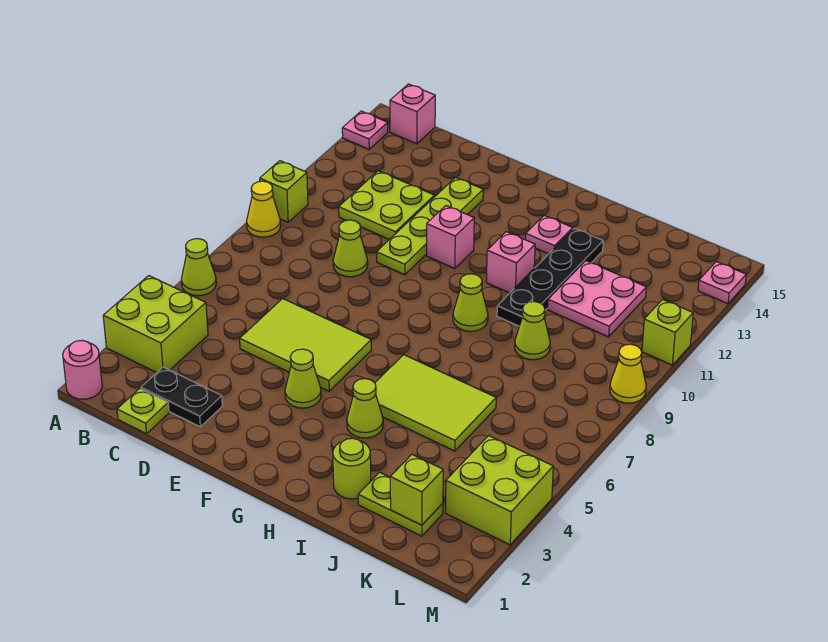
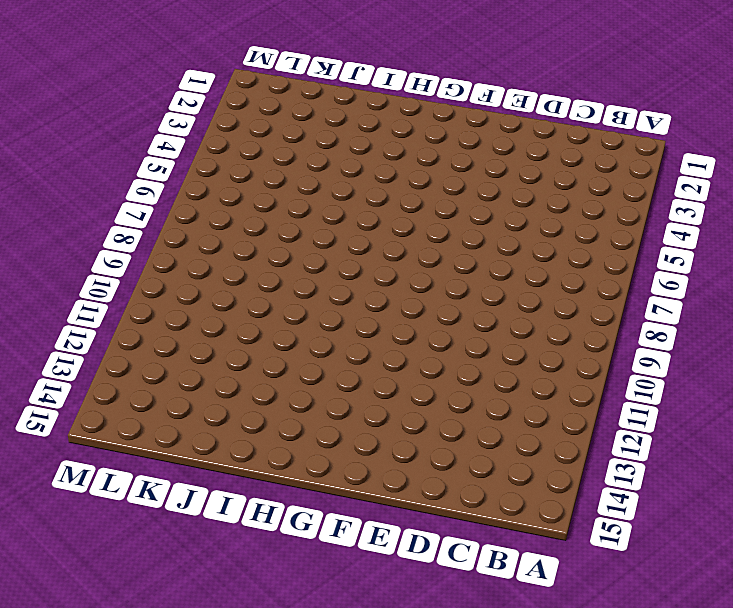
none -> pink round brick A1 level 1
none -> lime brick A3:B4 level 1
none -> lime cone A6 level 1
none -> yellow cone A9 level 1

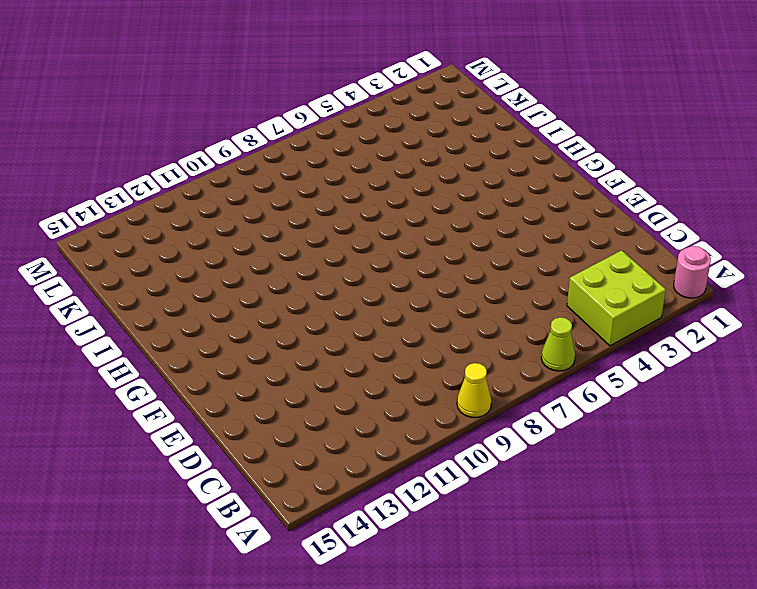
none -> lime brick A10 level 1
none -> pink plate A14 level 1
none -> pink brick B15 level 1
none -> lime plate C1 level 1

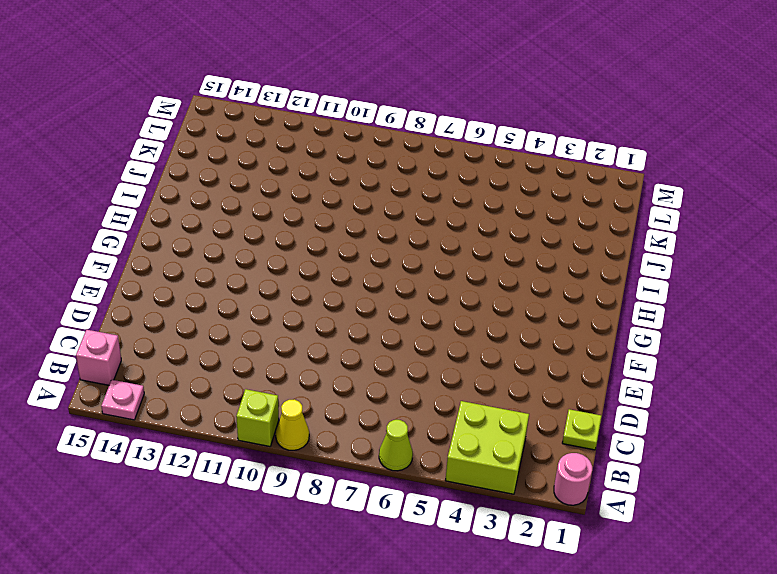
none -> black plate C2:D2 level 1
none -> lime plate C11:D12 level 1
none -> lime tile D5:F6 level 1
none -> lime cone D9 level 1

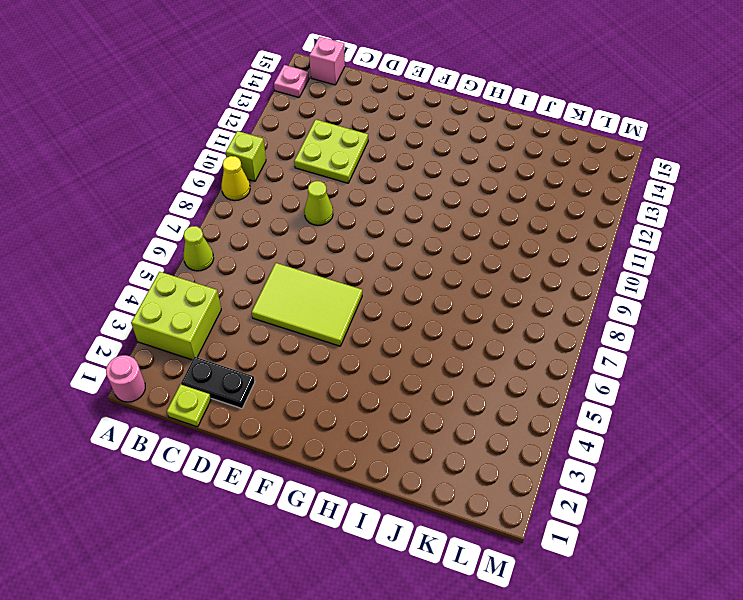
none -> lime plate E10:E13 level 1
none -> lime cone F4 level 1
none -> pink brick F11 level 1
none -> lime cone H4 level 1

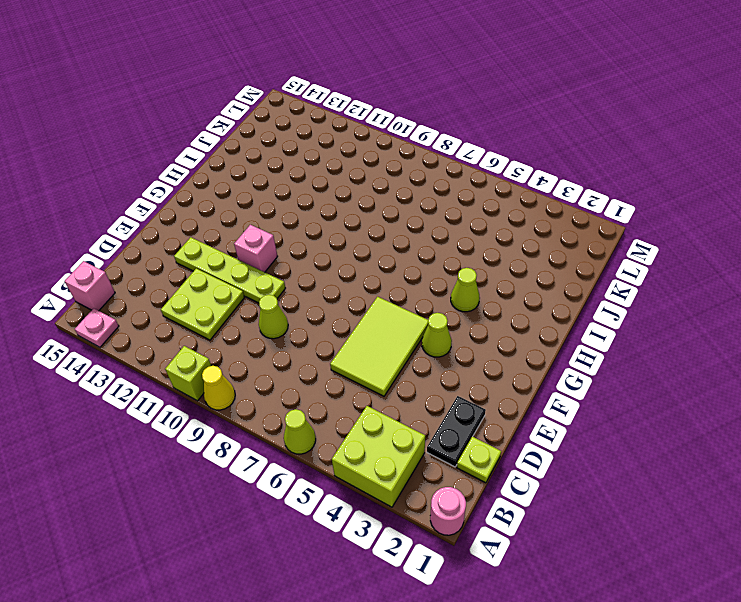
none -> lime tile H5:J6 level 1
none -> lime cone H9 level 1
none -> pink brick H11 level 1
none -> pink plate H13 level 1

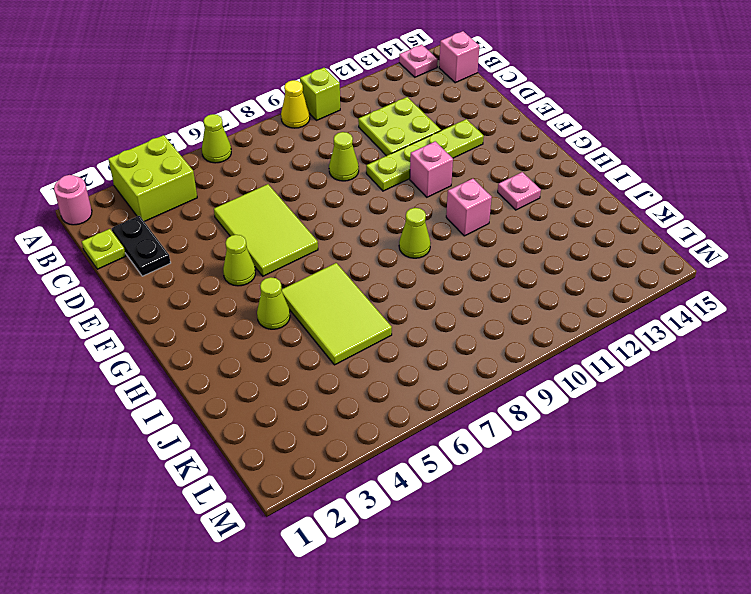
none -> lime round brick I2 level 1
none -> black plate I10:I13 level 1
none -> lime plate J2:K2 level 1
none -> lime cone J9 level 1

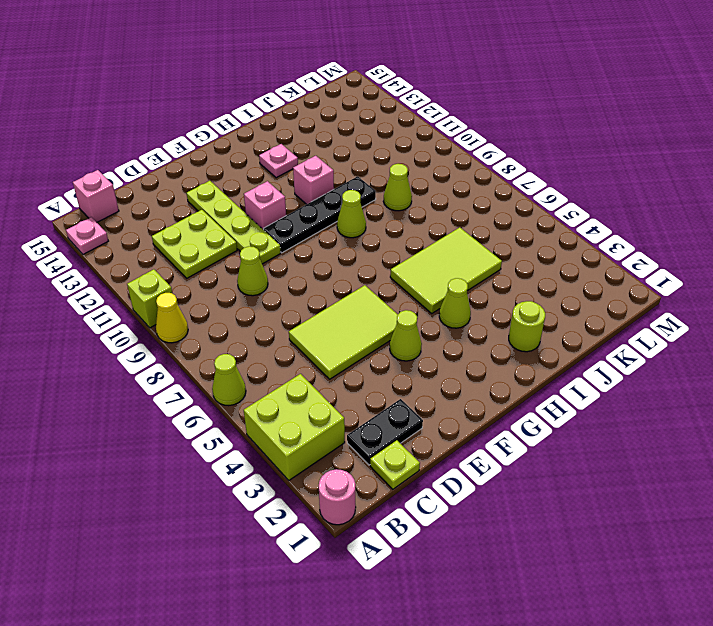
black plate F10:I10 level 1 -> black plate I10:I13 level 1
none -> lime plate J2:K2 level 1
none -> pink plate J11:K12 level 1
none -> lime brick L3:M4 level 1
none -> yellow cone M9 level 1

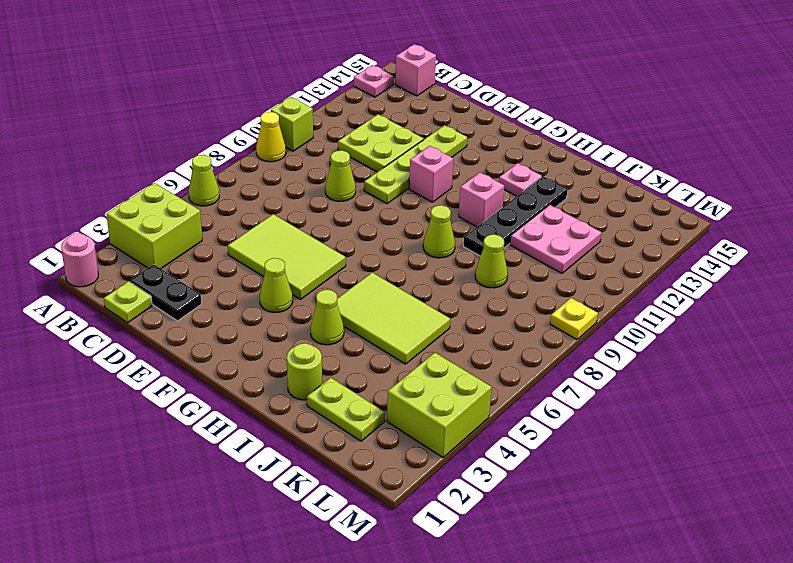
yellow plate M9 level 1 -> yellow cone M9 level 1
none -> lime brick M11 level 1
none -> pink plate M14 level 1
none -> lime brick K2 level 2

